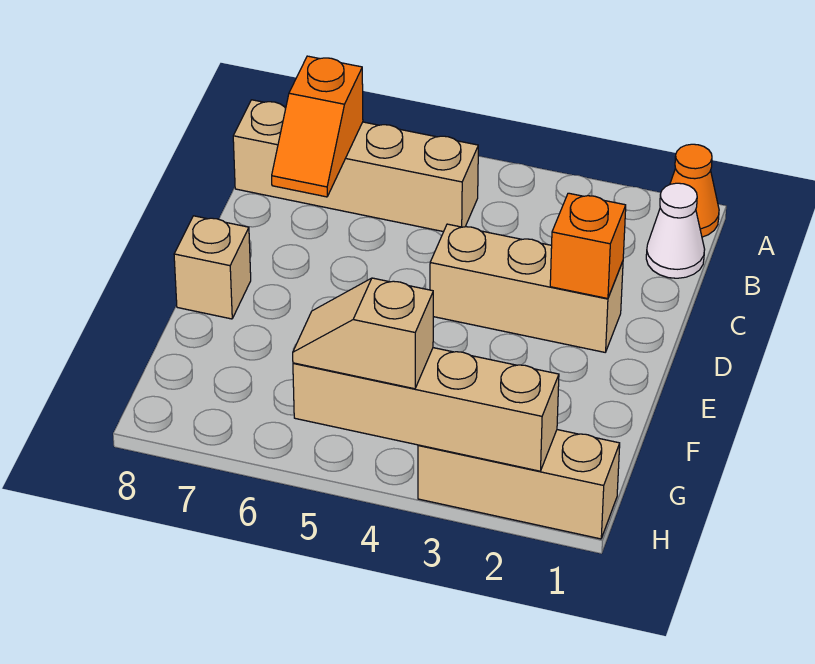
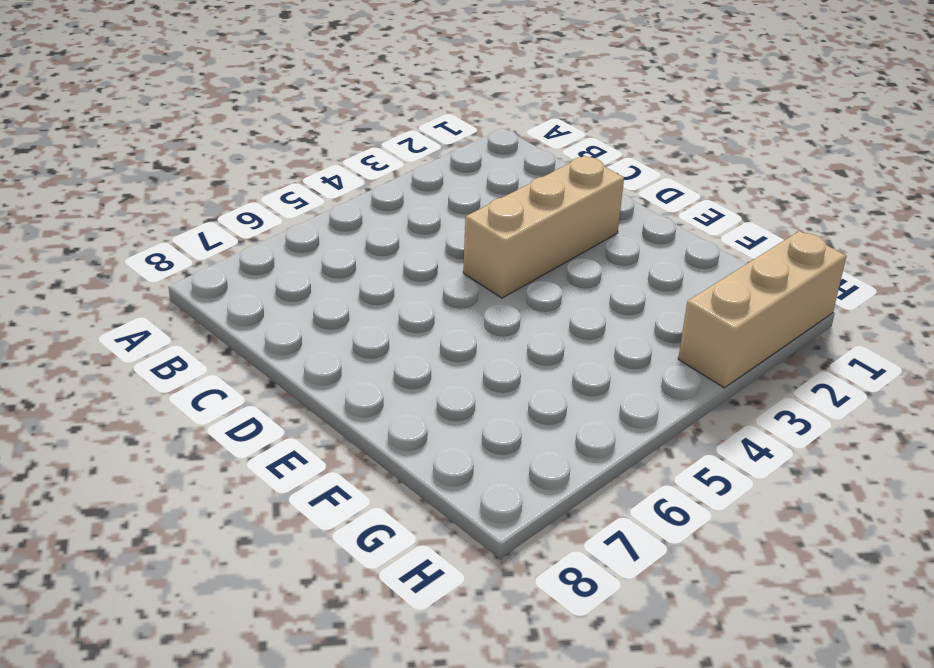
none -> orange cone A1 level 1
none -> white cone B1 level 1

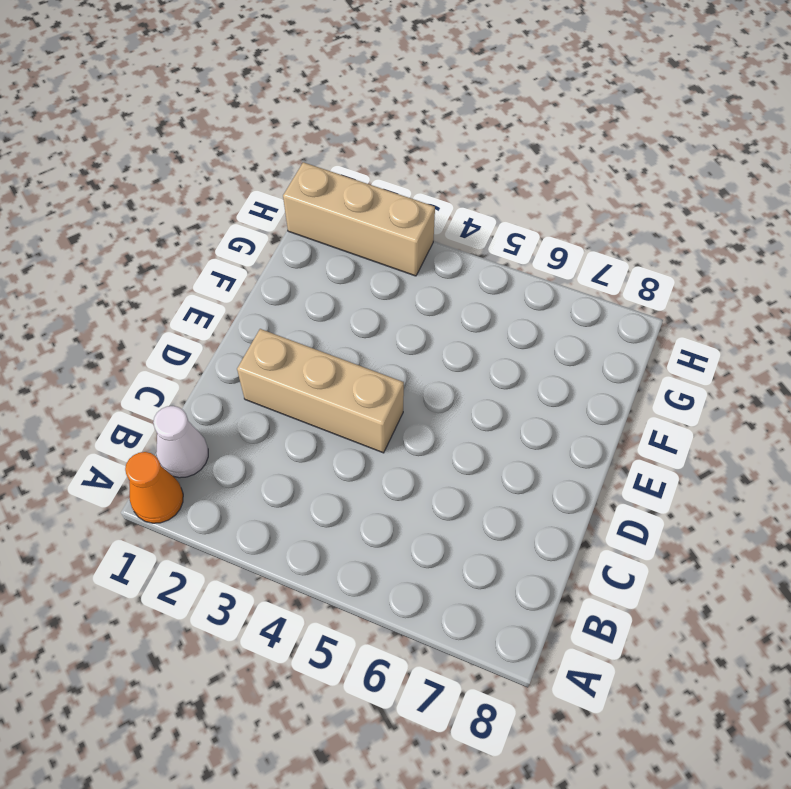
none -> tan brick B5:B8 level 1
none -> tan brick E8 level 1

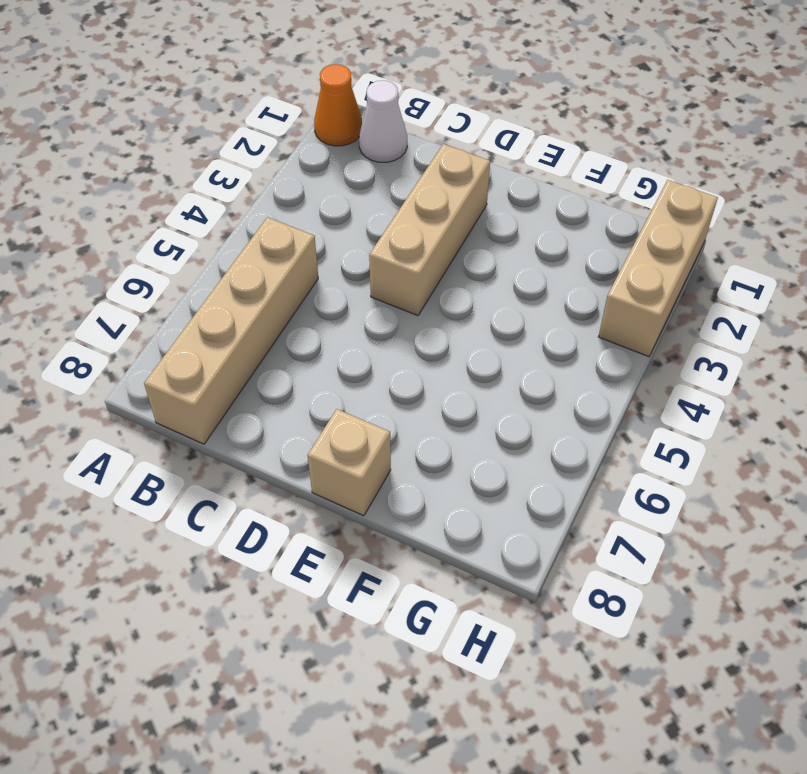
none -> orange slope B7:C7 level 2 top B
none -> orange brick D2 level 2

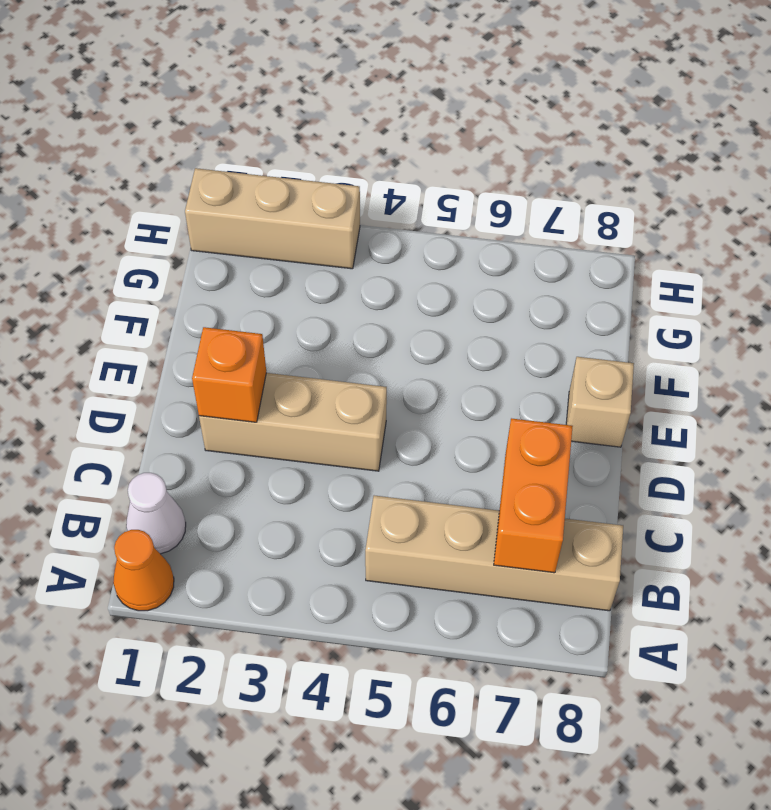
orange brick B7:C7 level 2 -> orange slope B7:C7 level 2 top B
none -> tan brick H2:H5 level 2
none -> tan slope H4:H5 level 3 top 4

